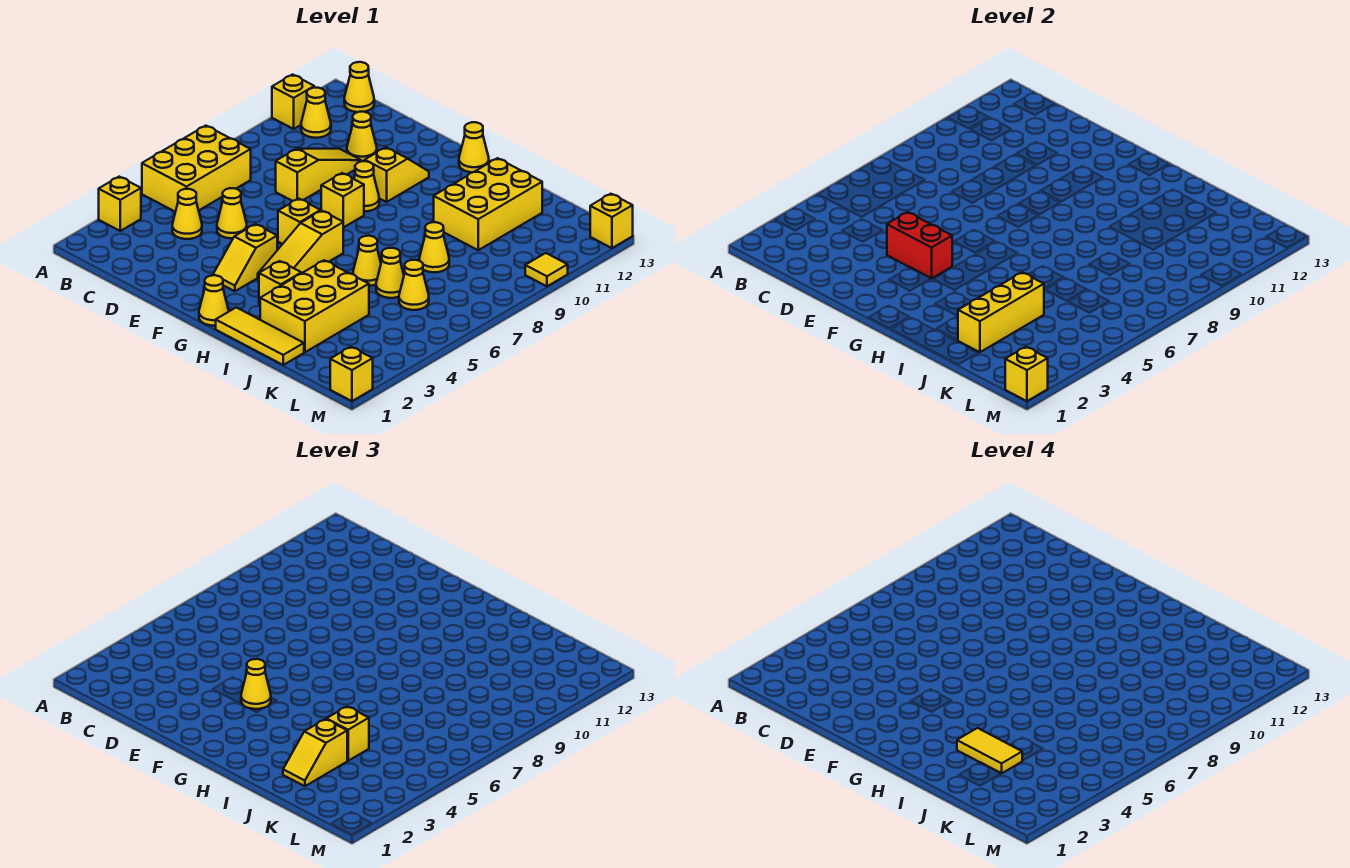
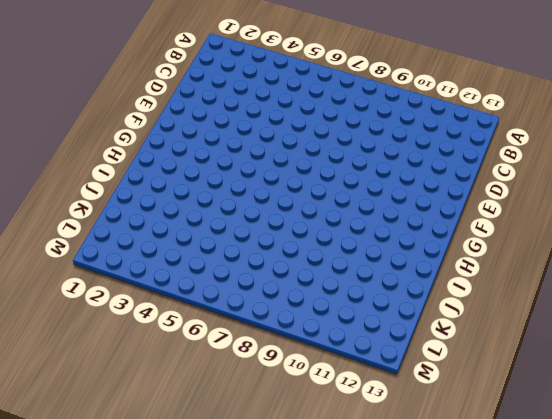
none -> yellow brick A3 level 1
none -> yellow brick A5:B7 level 1
none -> yellow brick A11 level 1
none -> yellow cone B11 level 1

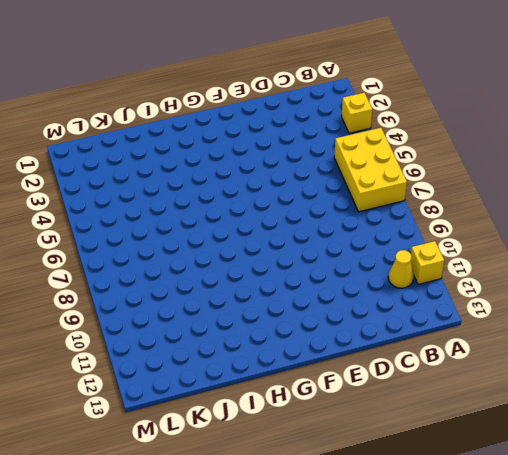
none -> yellow cone B13 level 1
none -> yellow cone C4 level 1
none -> yellow cone D5 level 1
none -> yellow slope D8:D10 level 1 top 8

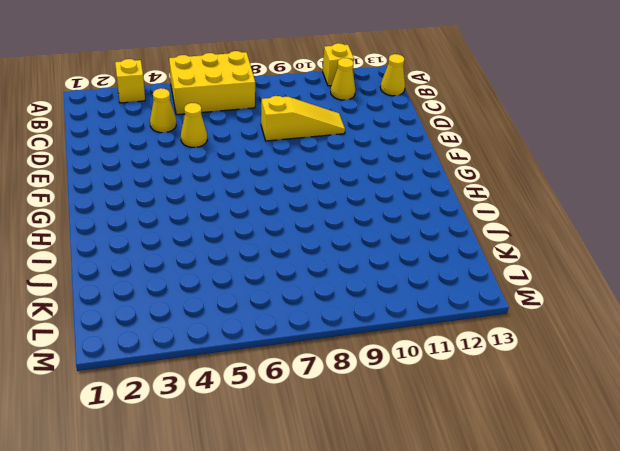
none -> yellow cone D11 level 1
none -> yellow slope F3:F4 level 1 top 4
none -> yellow brick F6 level 1
none -> yellow brick F8 level 1

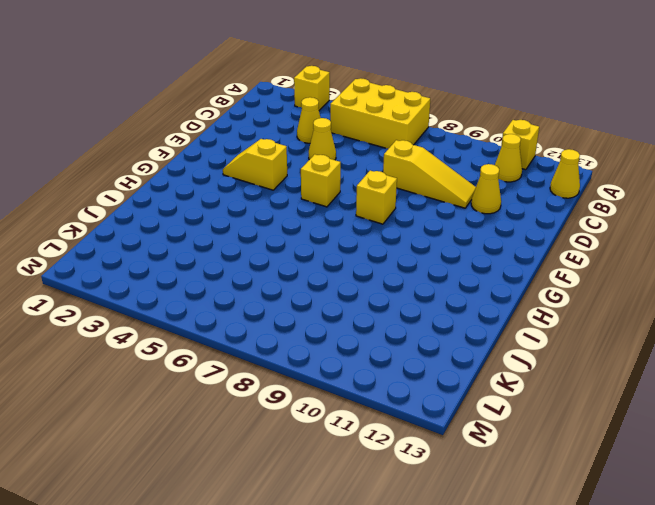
none -> yellow cone F9 level 1
none -> yellow slope F10:F11 level 1 top 10
none -> yellow cone G1 level 1
none -> yellow slope G4:G6 level 1 top 6

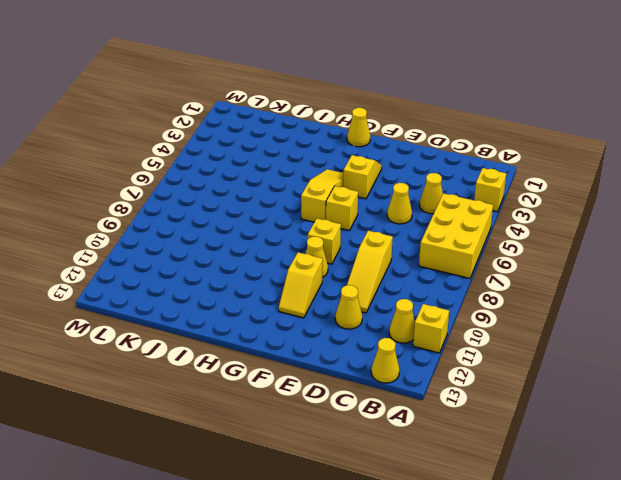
none -> yellow cone G13 level 1
none -> yellow tile H1:J1 level 1
none -> yellow brick H3 level 1
none -> yellow brick I2:J4 level 1

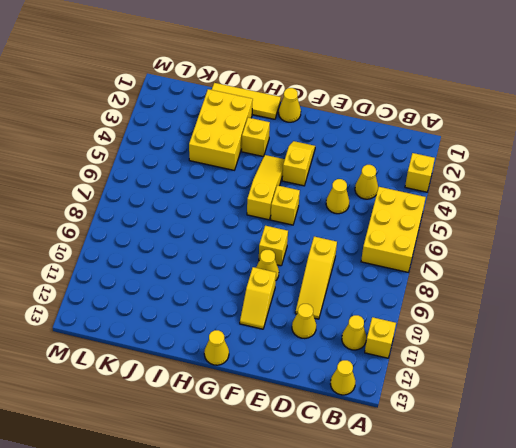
none -> yellow cone I6 level 1
none -> yellow brick I10:J12 level 1
none -> yellow cone J6 level 1
none -> yellow cone J8 level 1

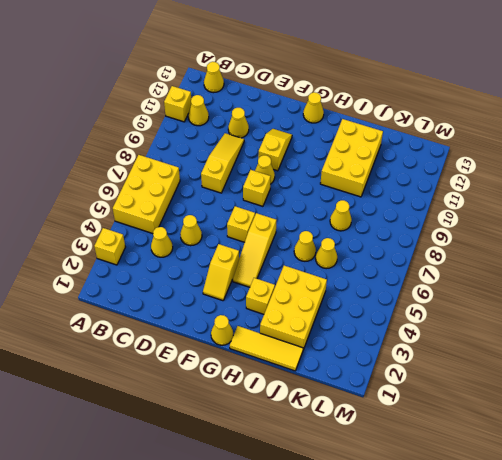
none -> yellow cone K6 level 1
none -> yellow brick M1 level 1
none -> yellow tile M10 level 1
none -> yellow brick M13 level 1

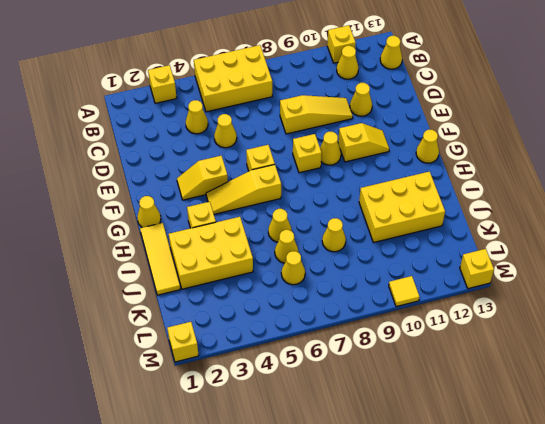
none -> red brick E4:F4 level 2
none -> yellow brick J2:J4 level 2
none -> yellow brick M1 level 2
none -> yellow cone F4 level 3

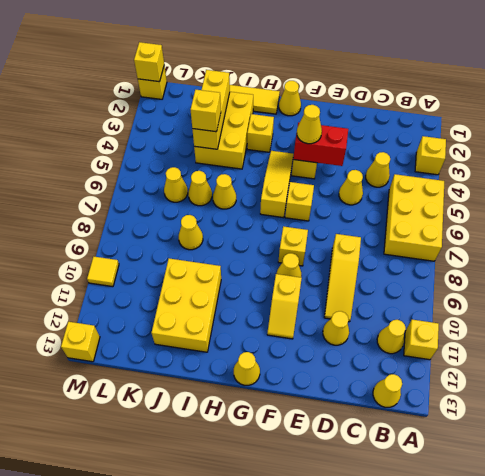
none -> yellow slope J2:J3 level 3 top 3
none -> yellow tile I3:J3 level 4

